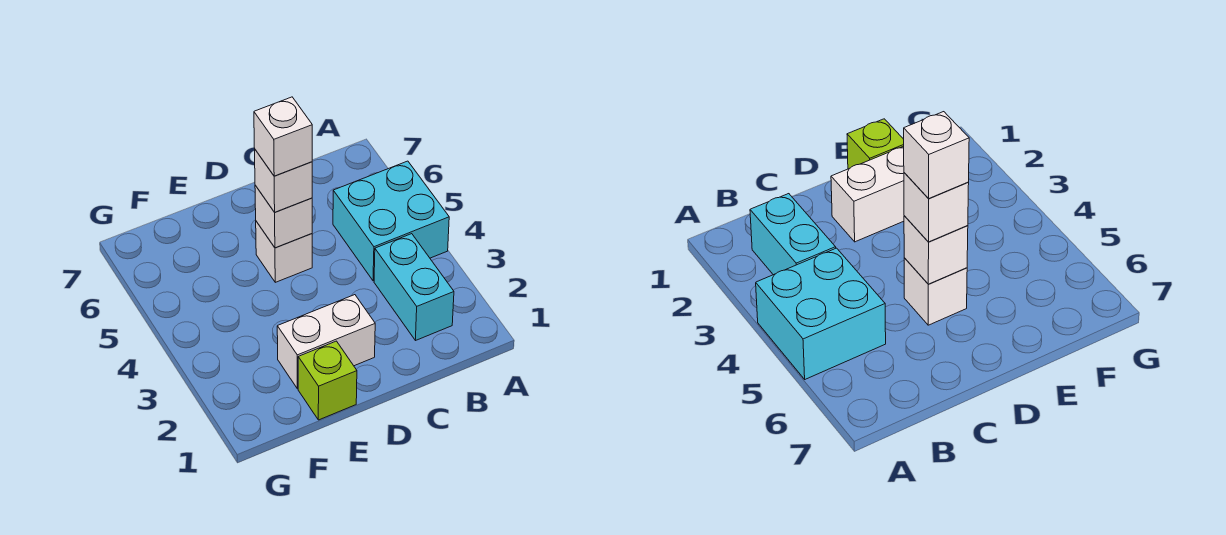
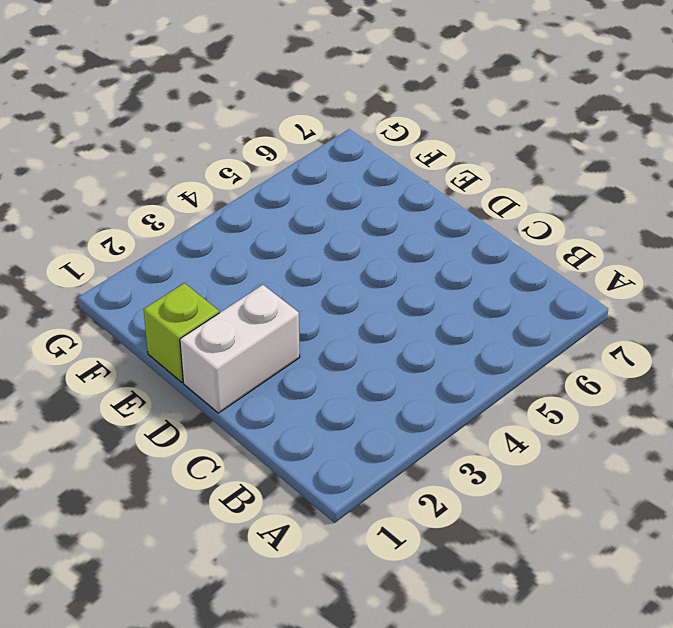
white brick D1:D2 level 1 -> white brick D2:E2 level 1
none -> cyan brick A4:B5 level 1
none -> cyan brick B2:B3 level 1

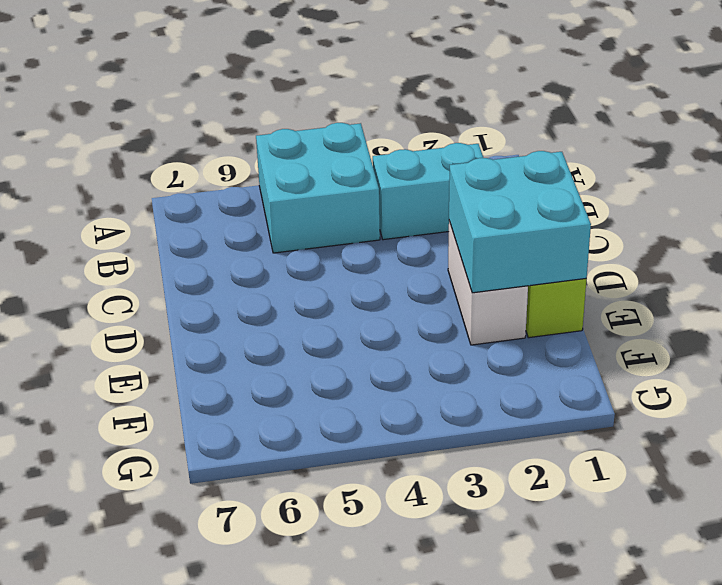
cyan brick D1:E2 level 2 -> none
none -> white brick D5 level 1
none -> white brick D5 level 2

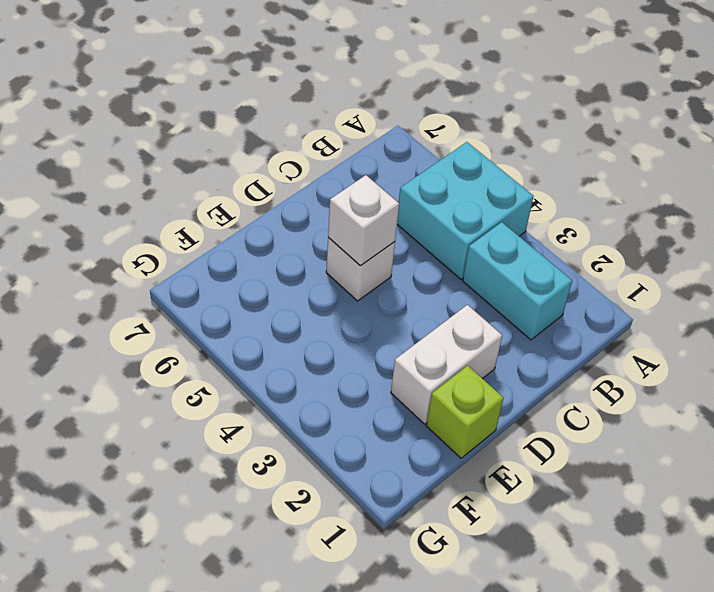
none -> white brick D5 level 3
none -> white brick D5 level 4

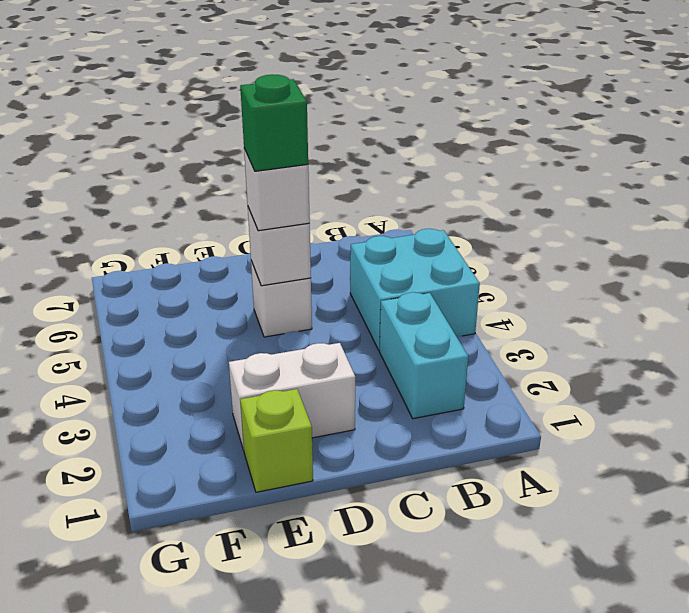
green brick D5 level 4 -> white brick D5 level 4

